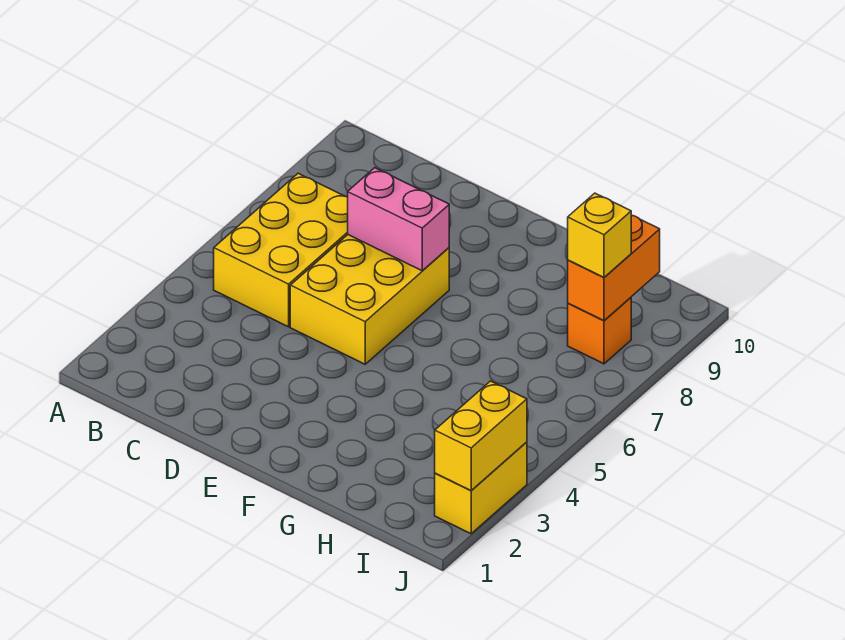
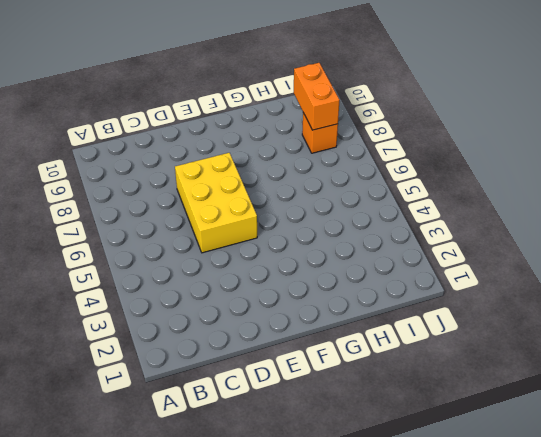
none -> yellow brick B5:C7 level 1
none -> yellow brick J2:J3 level 1

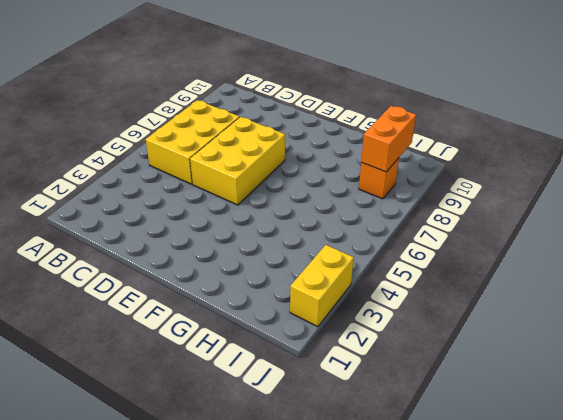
none -> pink brick D7:E7 level 2
none -> yellow brick J2:J3 level 2

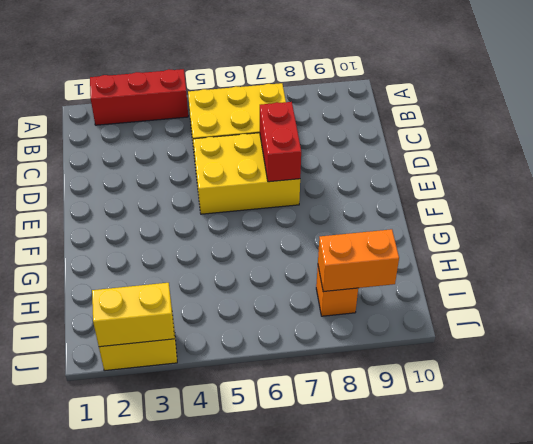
red brick A2:A4 level 1 -> none
red brick D7:E7 level 2 -> pink brick D7:E7 level 2
none -> yellow brick I8 level 3

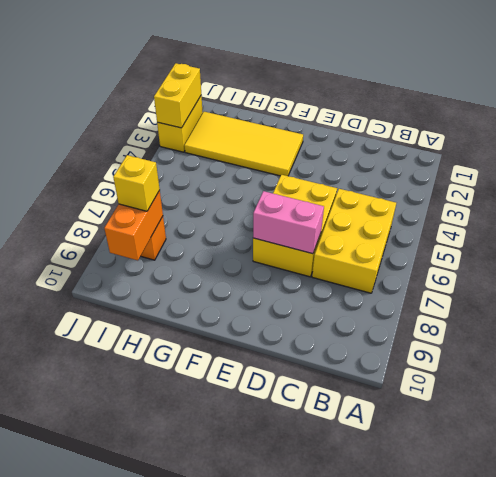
yellow tile F2:I3 level 1 -> none

